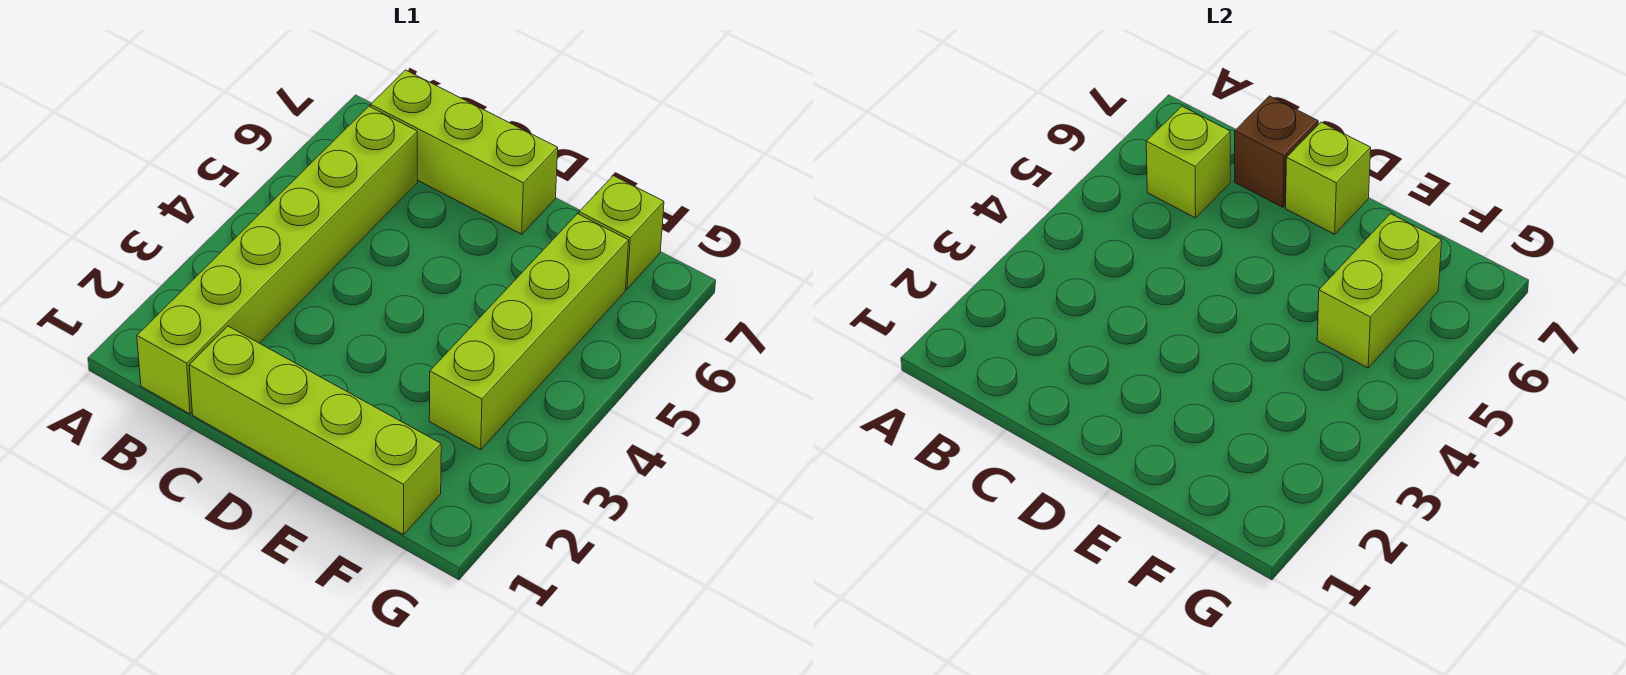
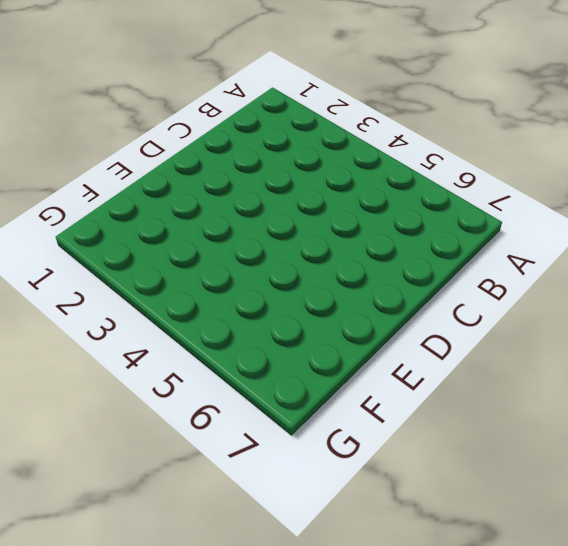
none -> lime brick B1:B6 level 1
none -> lime brick B7:D7 level 1

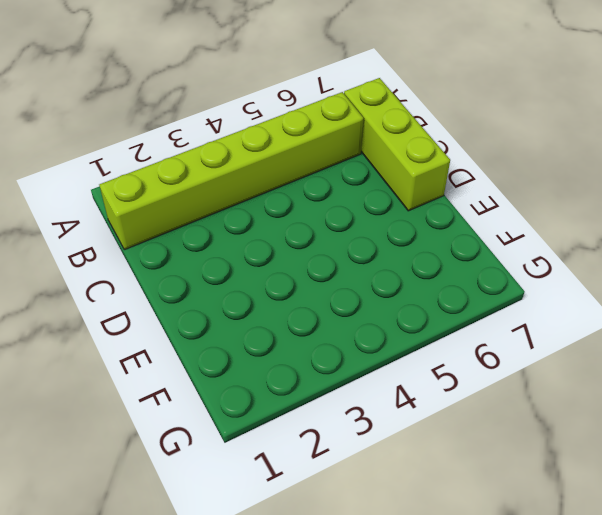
none -> lime brick C1:F1 level 1
none -> lime brick F3:F6 level 1

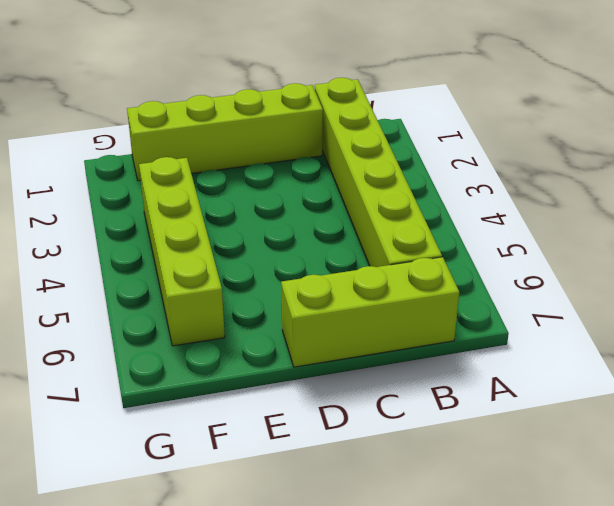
none -> lime brick F7 level 1
none -> lime brick B6 level 2

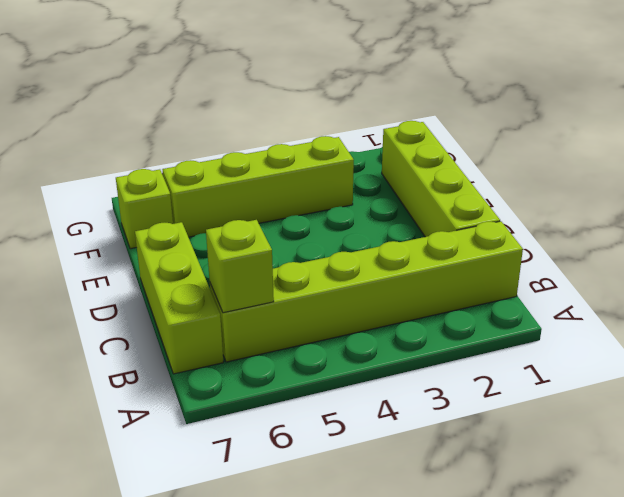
none -> brown brick C7 level 2
none -> lime brick D7 level 2

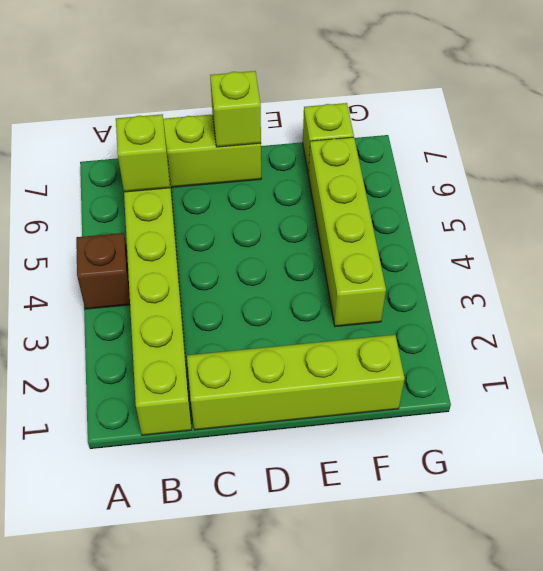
brown brick A4 level 1 -> brown brick C7 level 2
none -> lime brick F5:F6 level 2

